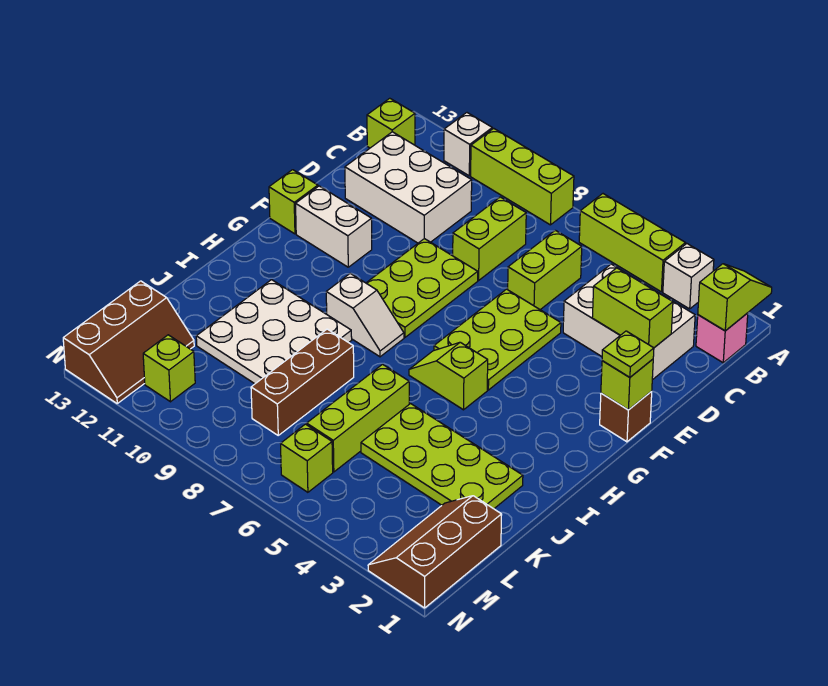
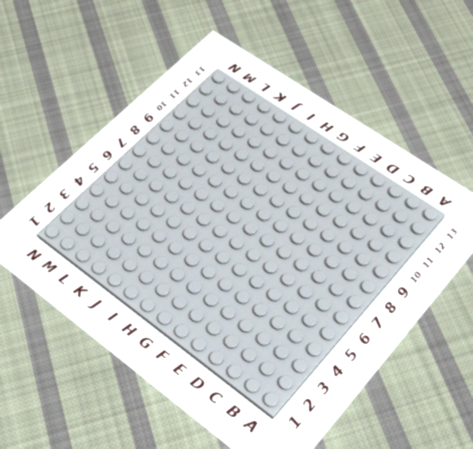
none -> white brick A3 level 1
none -> lime brick A4:A6 level 1
none -> lime brick A8:A10 level 1

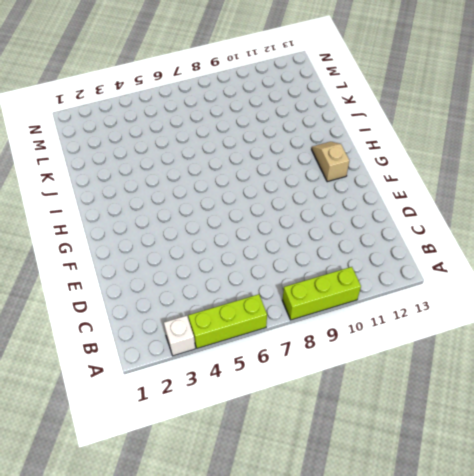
tan slope G12:H12 level 1 top G -> none
none -> white brick A11 level 1
none -> pink brick B1 level 1
none -> lime brick B13 level 1

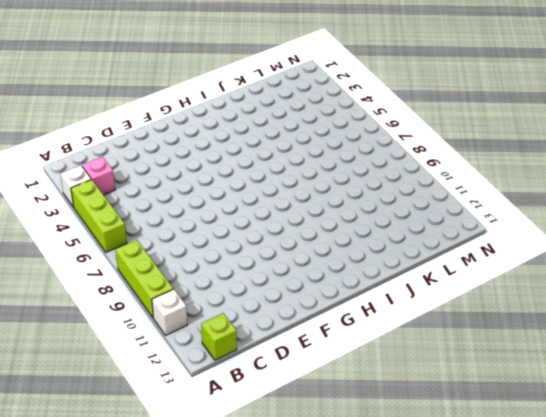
pink brick B3 level 1 -> pink brick B1 level 1
none -> white brick C2:D4 level 1
none -> lime brick C6:D6 level 1
none -> lime brick C8:D8 level 1

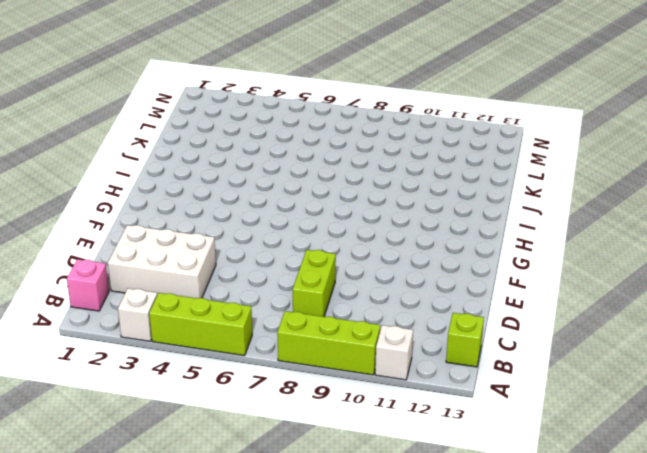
none -> lime brick C6:D6 level 1
none -> white brick C10:D12 level 1
none -> lime plate E5:G6 level 1

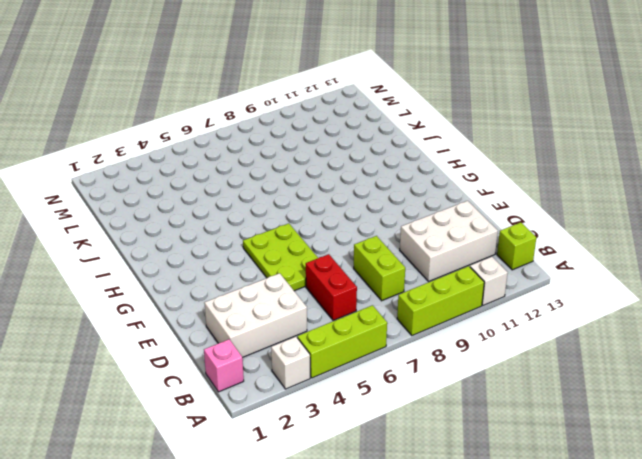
red brick C6:D6 level 1 -> lime brick C6:D6 level 1
none -> lime plate E8:G9 level 1
none -> brown brick F1 level 1
none -> white brick F11:F12 level 1

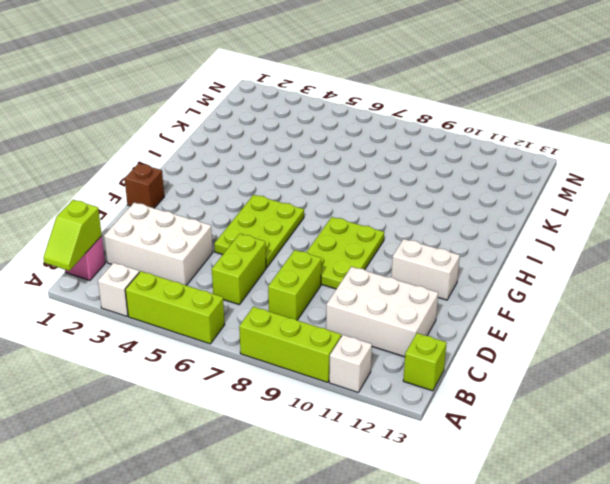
none -> lime brick F13 level 1
none -> lime slope H5:H6 level 1 top 5
none -> white slope H8:H9 level 1 top 9

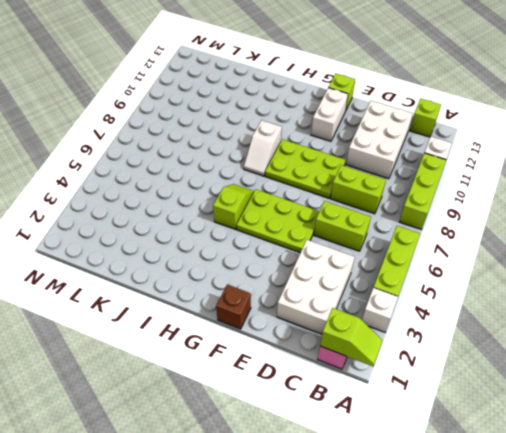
none -> white plate I9:K11 level 1
none -> lime plate J2:K5 level 1
none -> lime brick J6:L6 level 1

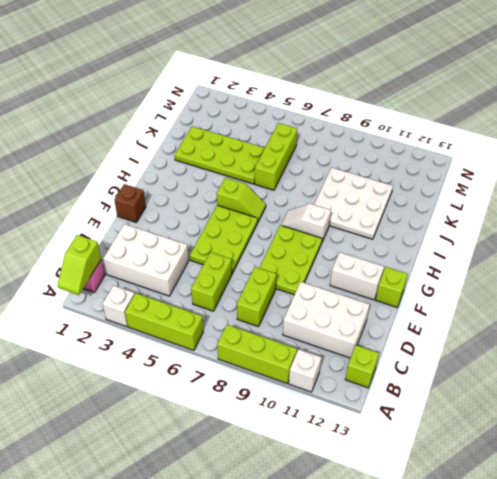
none -> brown brick J8:L8 level 1
none -> brown slope L1:N2 level 1 top 1
none -> brown slope L12:N13 level 1 top 13

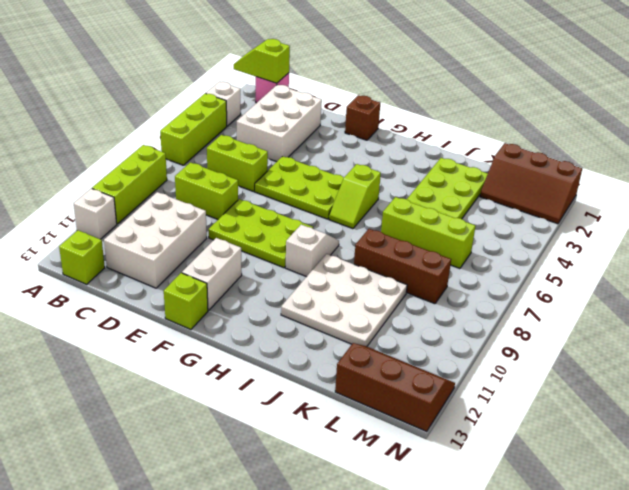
none -> lime brick M6 level 1
none -> lime brick M11 level 1
none -> lime brick D2:D3 level 2

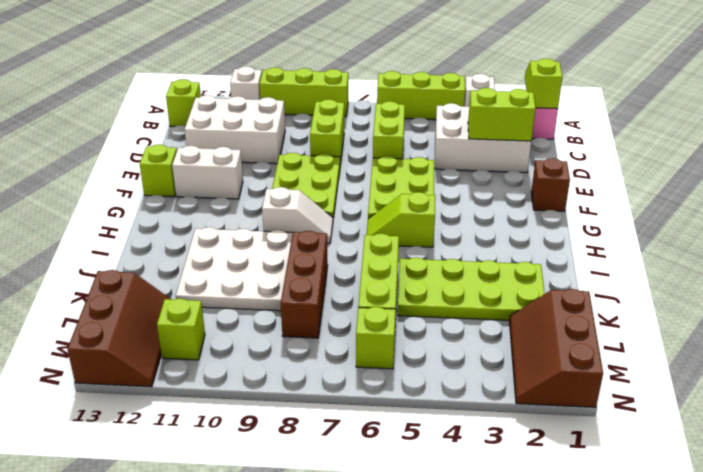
none -> lime brick F1 level 2
none -> lime plate F1 level 3

